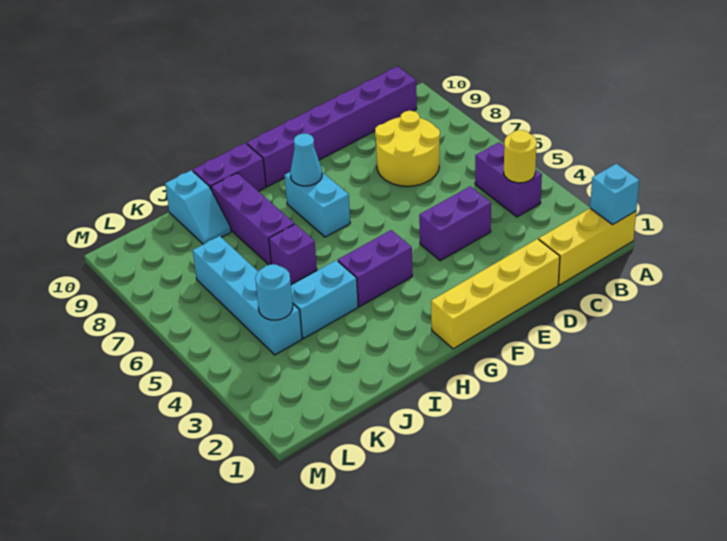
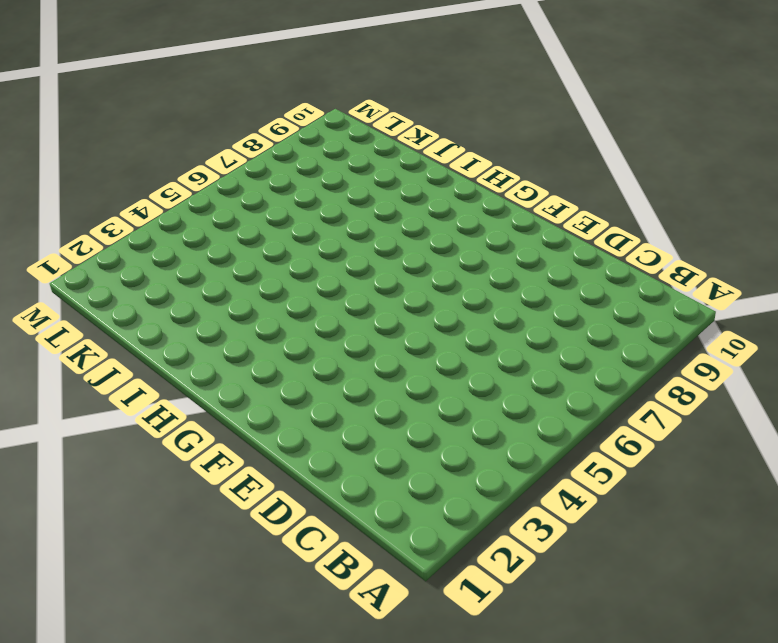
none -> yellow brick A1:C1 level 1
none -> purple brick B4:B5 level 1
none -> purple brick B10:G10 level 1

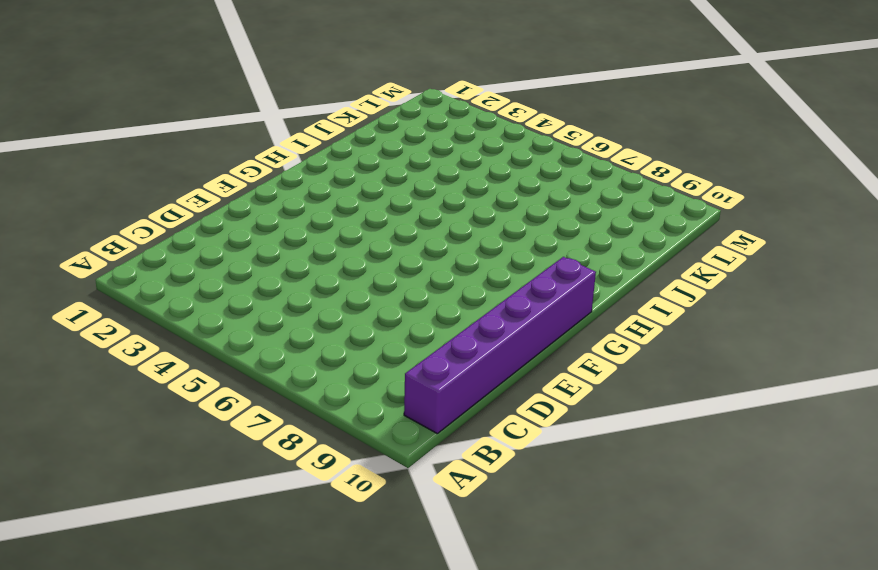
none -> yellow brick A1:C1 level 1
none -> purple brick B4:B5 level 1
none -> yellow round brick C7:D8 level 1

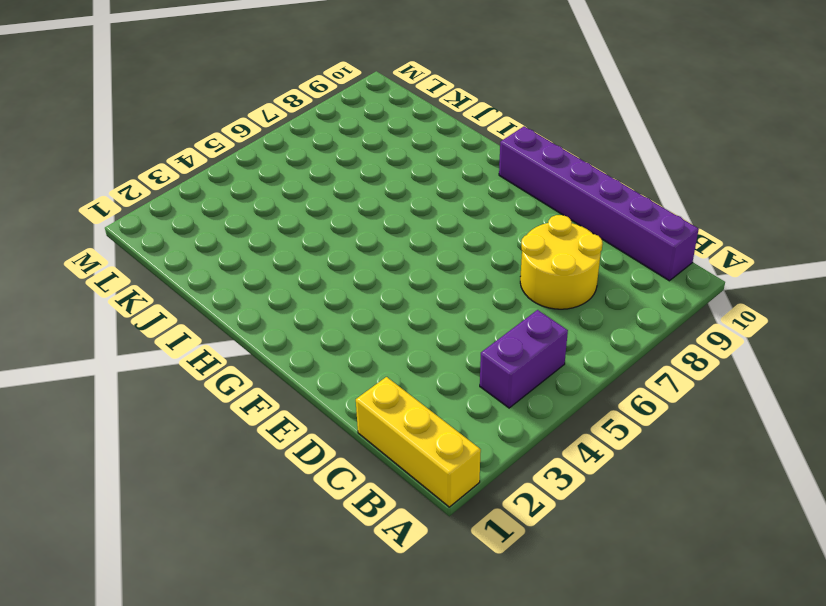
none -> yellow brick D1:G1 level 1
none -> purple brick D4:E4 level 1
none -> purple brick G4:H4 level 1

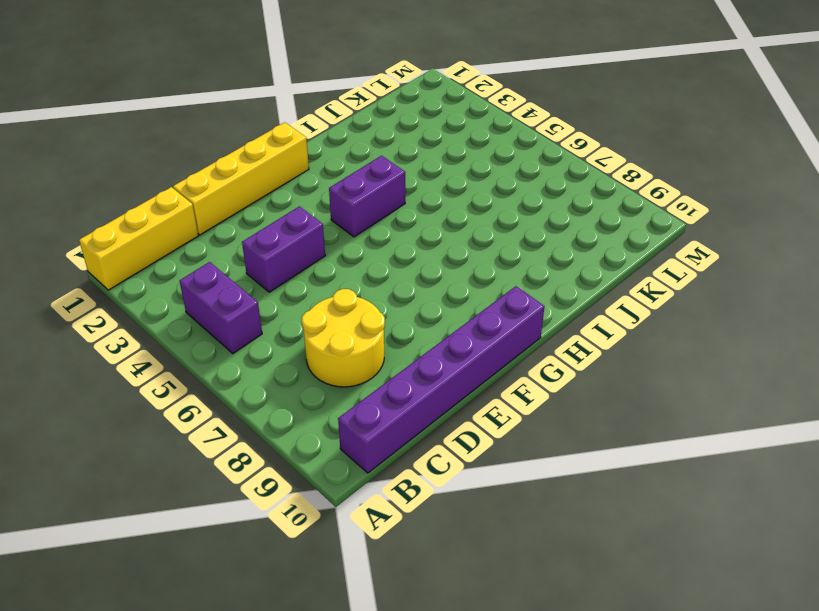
none -> cyan brick G7:G8 level 1
none -> purple brick H10:I10 level 1
none -> cyan brick I4:J4 level 1

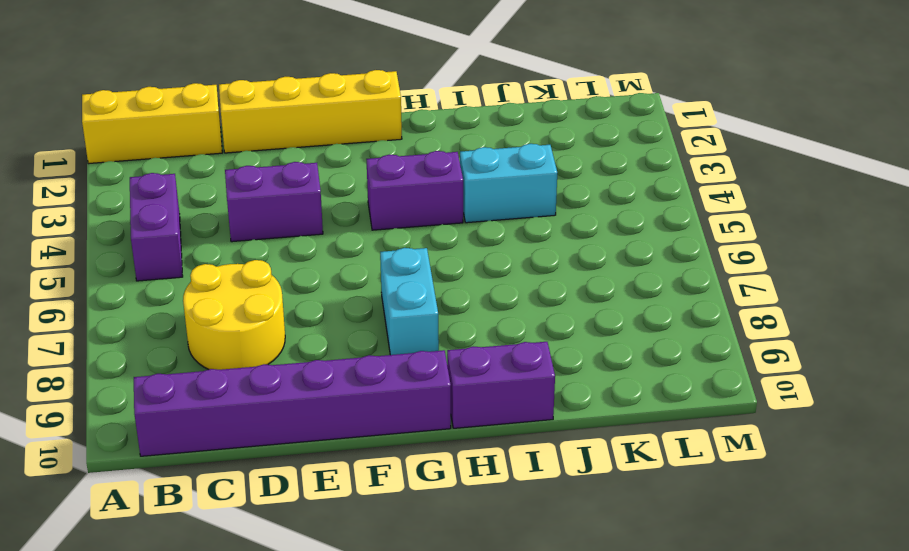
none -> purple brick I6 level 1
none -> purple brick I7:I9 level 1
none -> cyan slope J9:J10 level 1 top 10

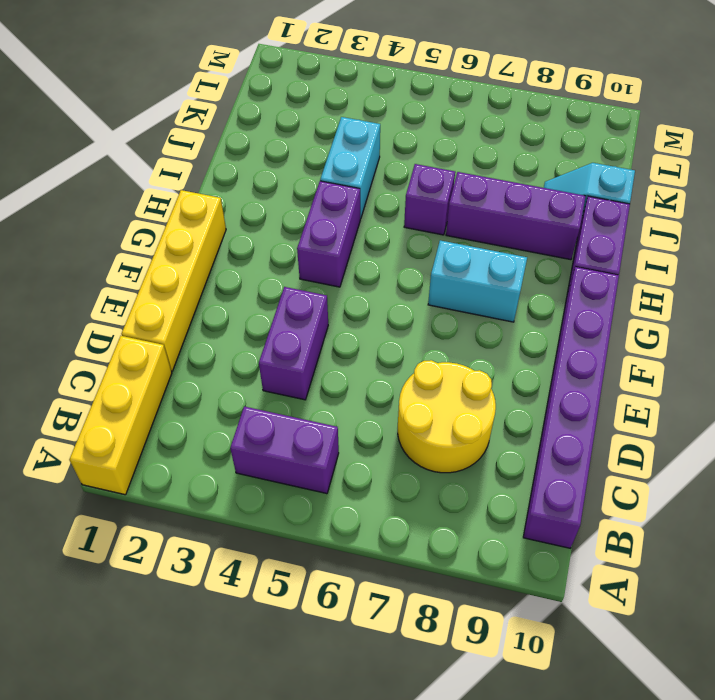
none -> cyan brick K4:K7 level 1
none -> cyan brick A1 level 2
none -> yellow round brick B4 level 2

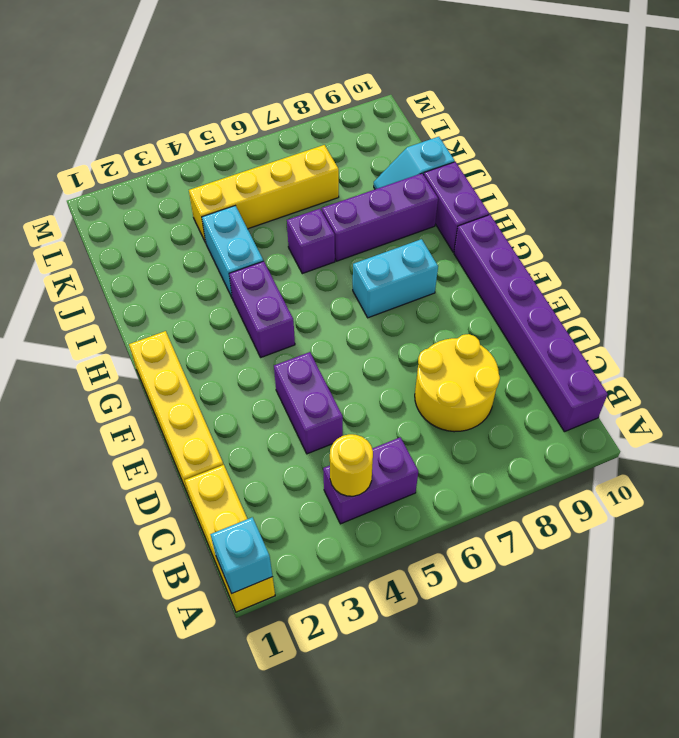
yellow brick K4:K7 level 1 -> cyan brick K4:K7 level 1
none -> cyan cone G8 level 2
none -> cyan round brick K4 level 2

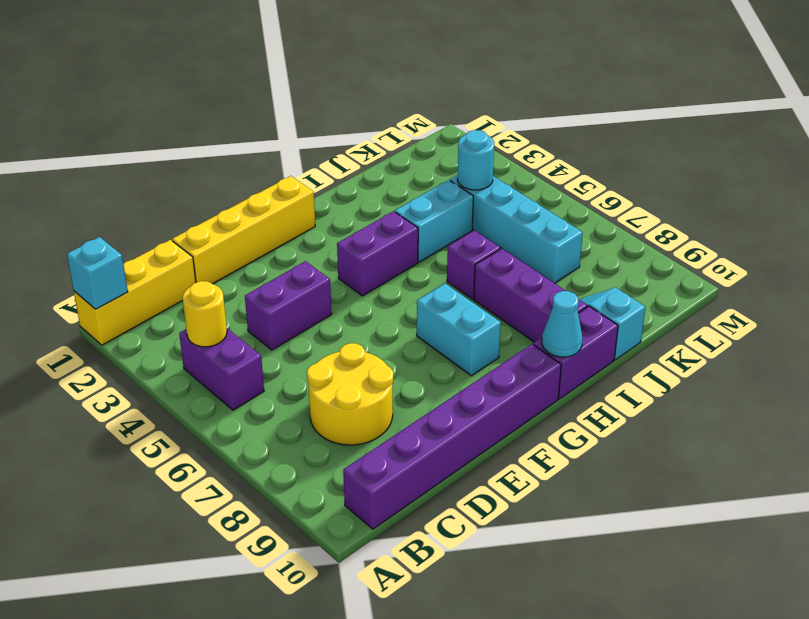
cyan cone H10 level 2 -> cyan cone G8 level 2

